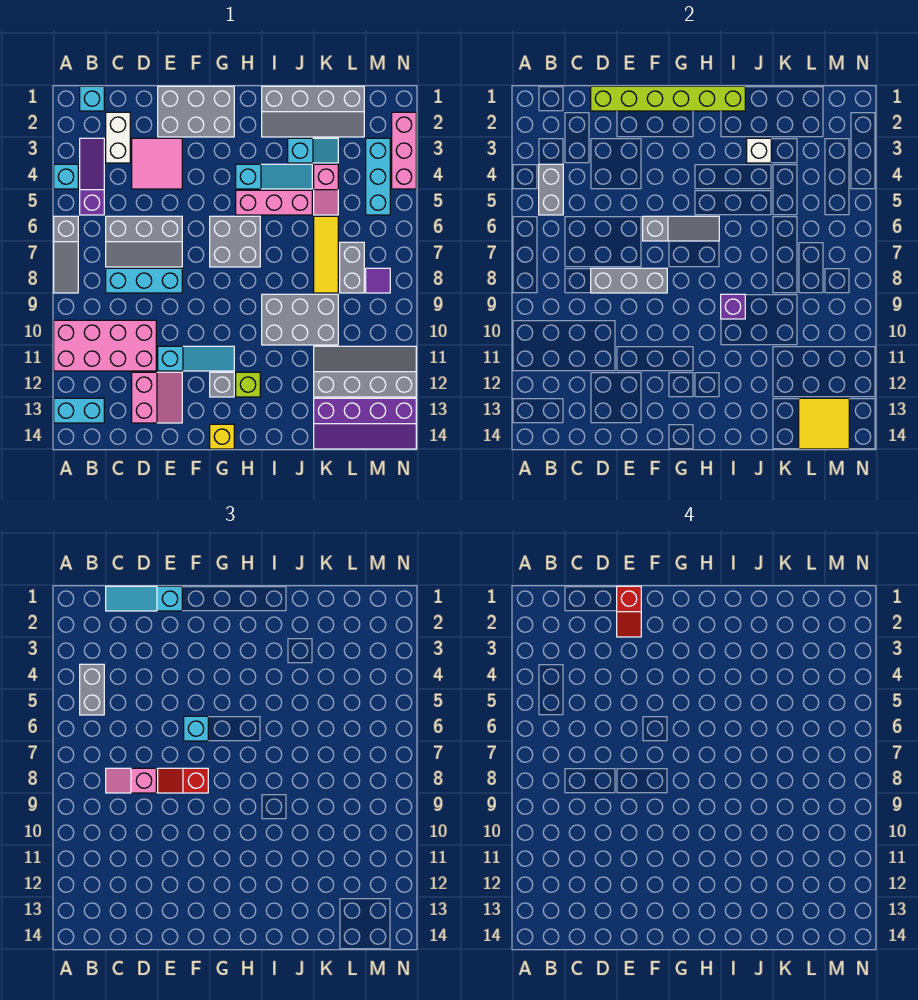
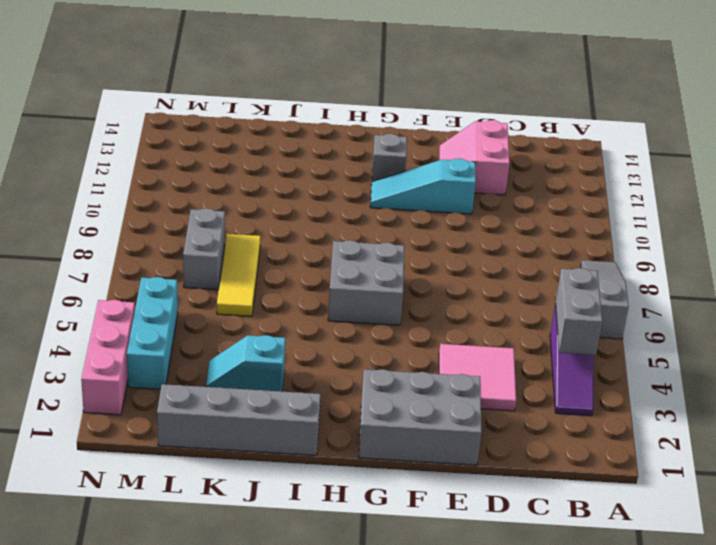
none -> cyan brick A4 level 1
none -> pink brick A10:D11 level 1
none -> cyan brick A13:B13 level 1
none -> cyan brick B1 level 1

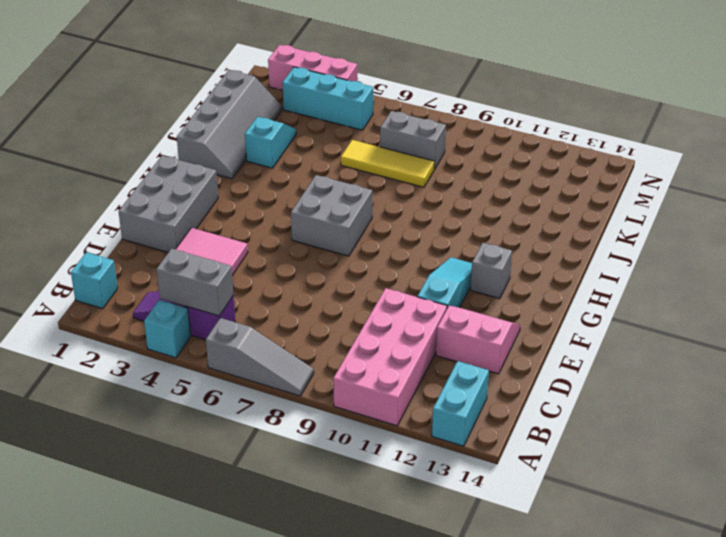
none -> white brick C2:C3 level 1
none -> grey slope C6:E7 level 1 top 6
none -> cyan brick C8:E8 level 1
none -> yellow brick G14 level 1

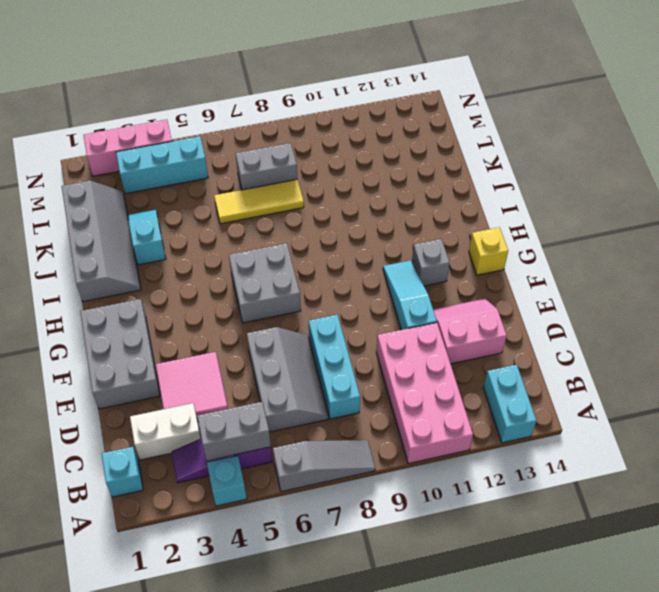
none -> cyan slope H4:J4 level 1 top H
none -> pink brick H5:J5 level 1
none -> lime brick H12 level 1
none -> grey brick I9:K10 level 1

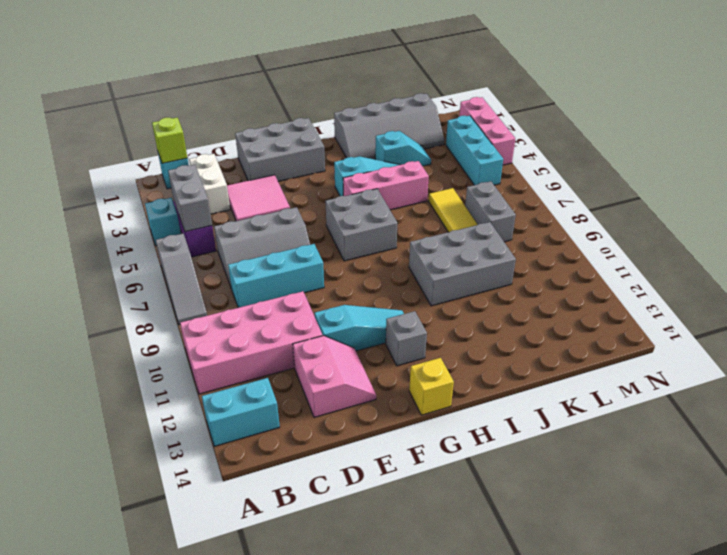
lime brick B1 level 2 -> lime brick H12 level 1
none -> pink slope K4:K5 level 1 top 4
none -> grey slope K11:N12 level 1 top 12
none -> purple slope K13:N14 level 1 top 13
none -> purple tile M8 level 1

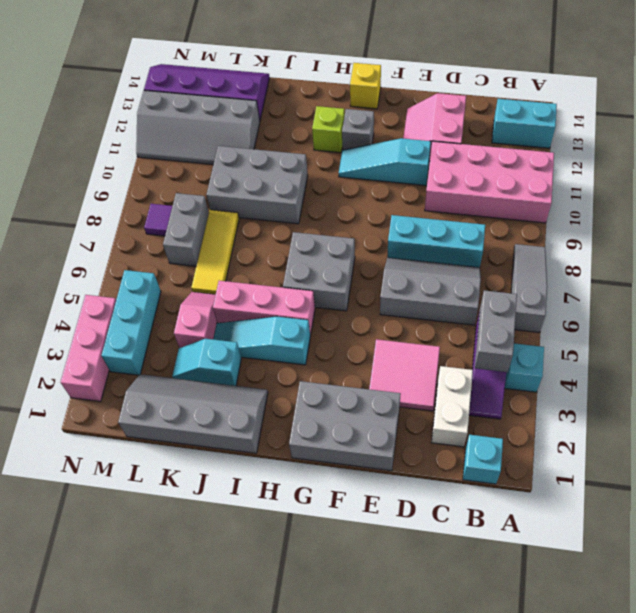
none -> lime brick D1:I1 level 2
none -> grey brick D8:F8 level 2
none -> grey slope F6:H6 level 2 top F
none -> purple brick I9 level 2

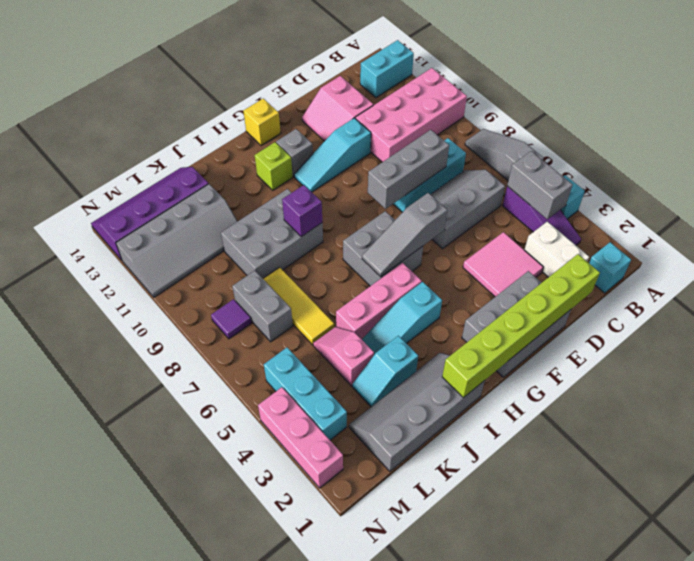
none -> white brick J3 level 2
none -> yellow tile L13:M14 level 2
none -> grey brick B4:B5 level 3
none -> cyan slope C1:E1 level 3 top E

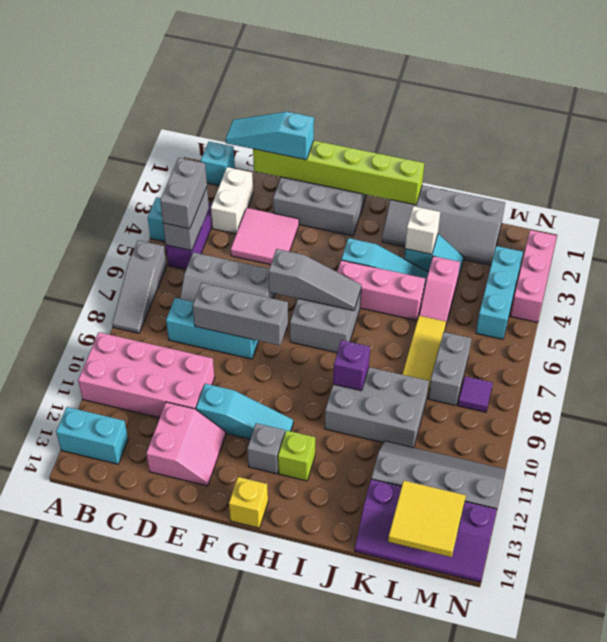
none -> pink slope C8:D8 level 3 top D
none -> red slope E8:F8 level 3 top F
none -> cyan brick F6 level 3
none -> red slope E1:E2 level 4 top 1

